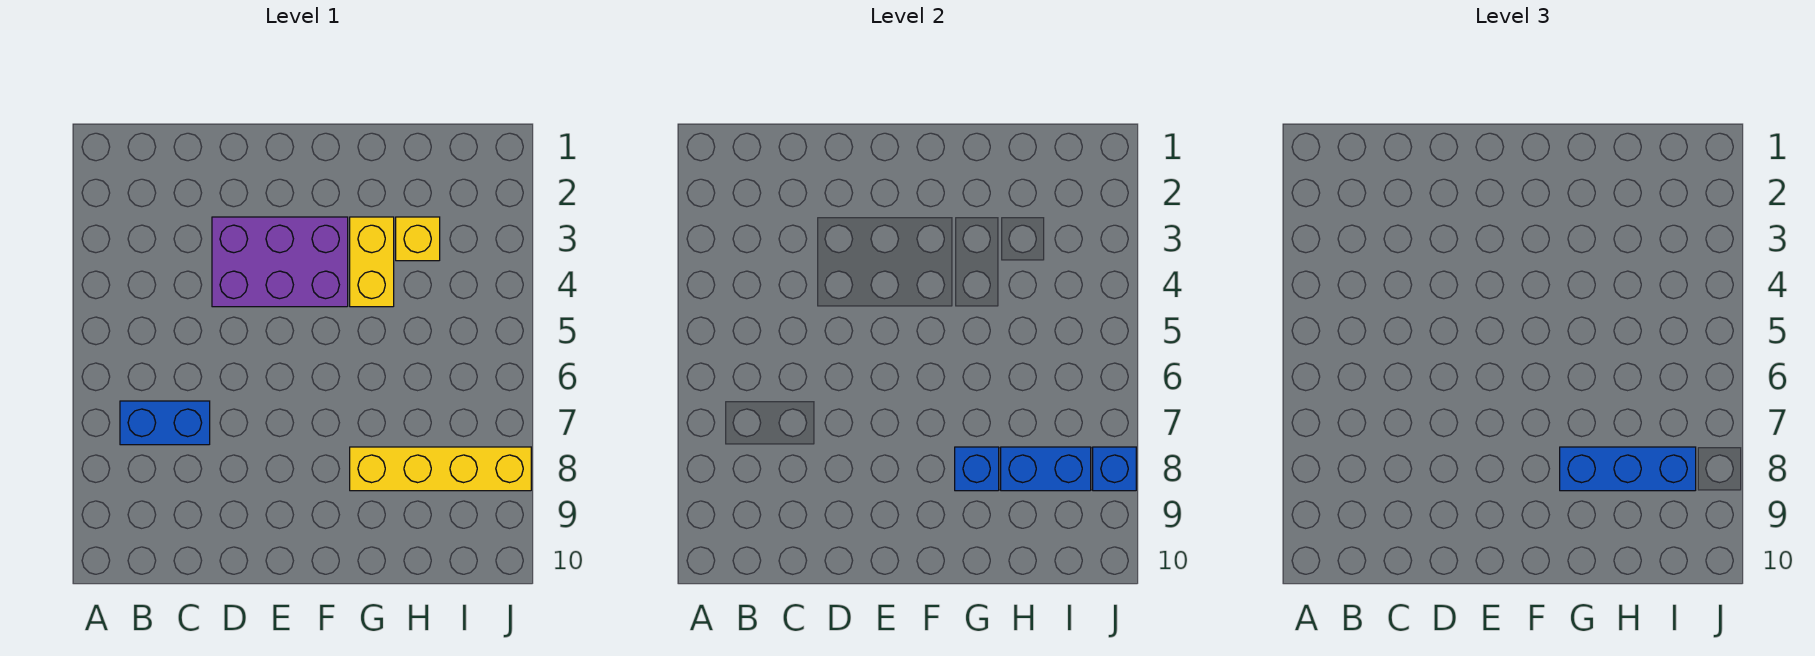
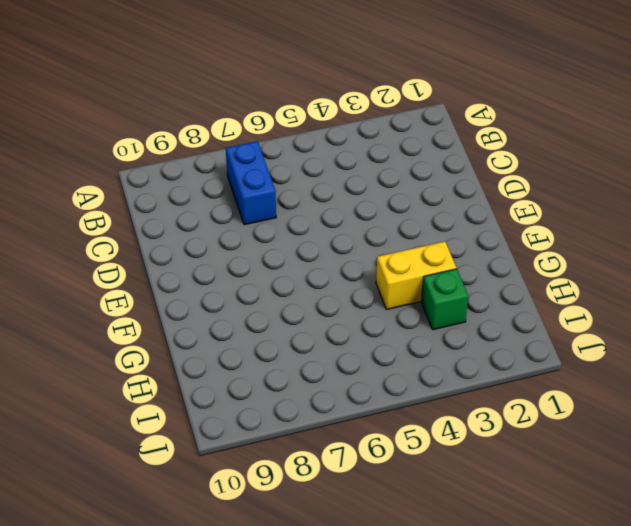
green brick H3 level 1 -> yellow brick H3 level 1
none -> purple brick D3:F4 level 1
none -> yellow brick G8:J8 level 1

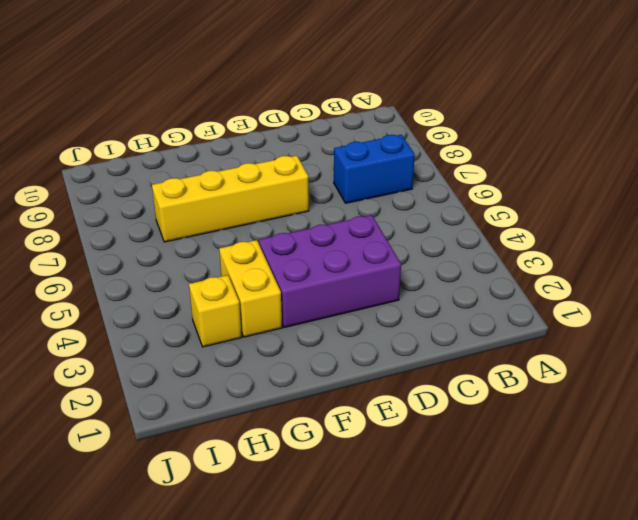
yellow brick E7:H7 level 1 -> yellow brick G8:J8 level 1
none -> blue brick G8 level 2
none -> blue brick H8:I8 level 2

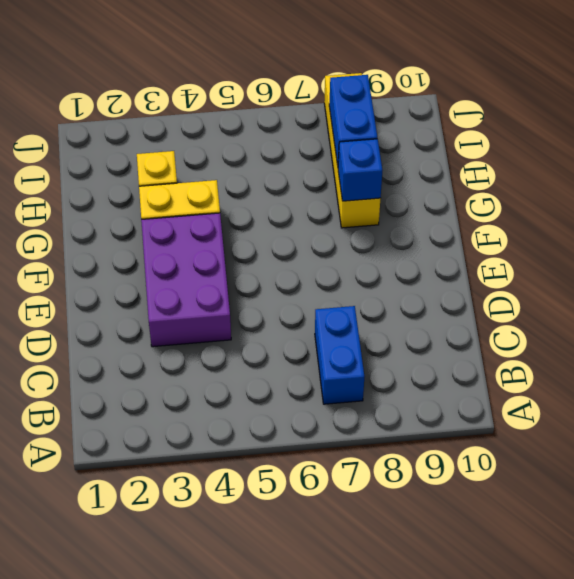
none -> blue brick J8 level 2
none -> blue brick G8:I8 level 3

